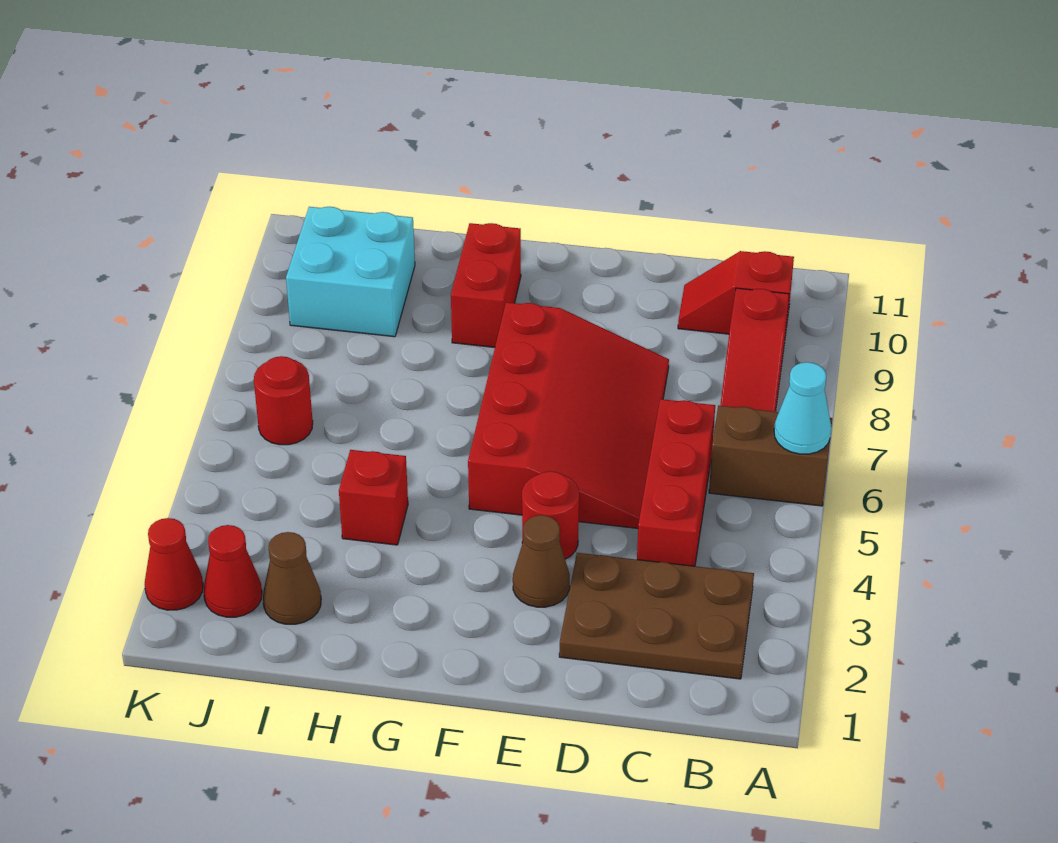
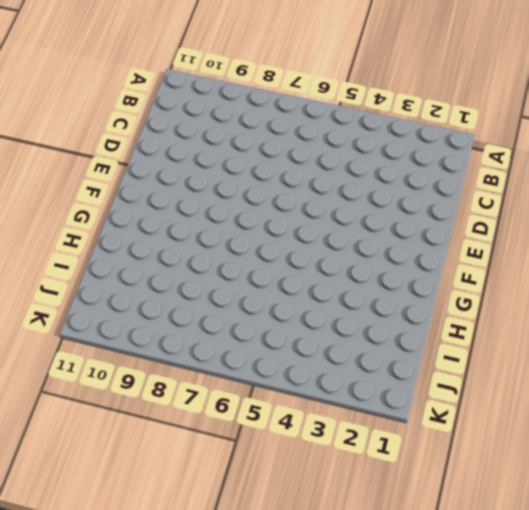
none -> brown brick A6:B6 level 1
none -> brown plate B2:D3 level 1
none -> red slope B7:B9 level 1 top 9

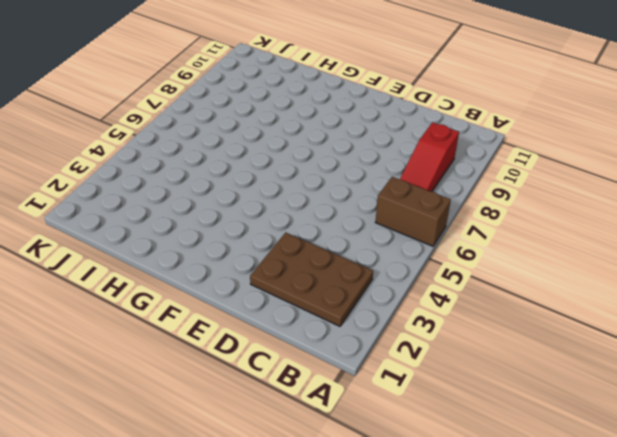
none -> red slope B10:C10 level 1 top B
none -> red brick C4:C6 level 1
none -> red slope D5:F8 level 1 top F

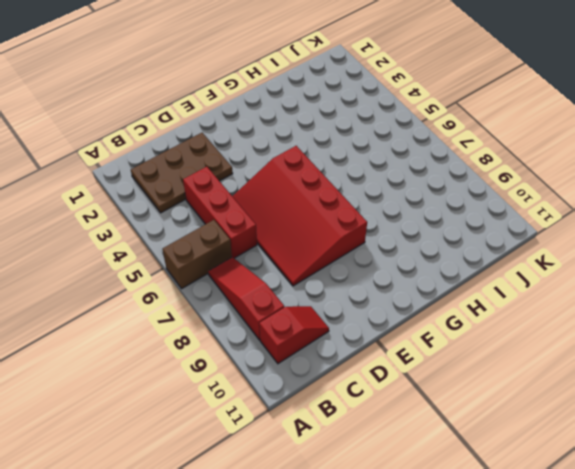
none -> brown cone E3 level 1
none -> red round brick E4 level 1
none -> red brick G9:G10 level 1

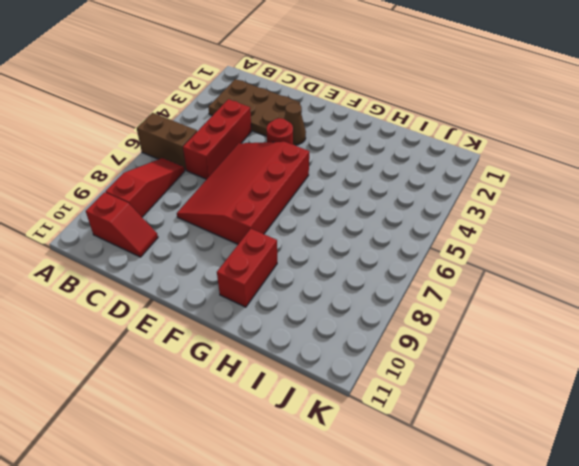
none -> red brick H4 level 1
none -> brown cone I2 level 1
none -> cyan brick I9:J10 level 1

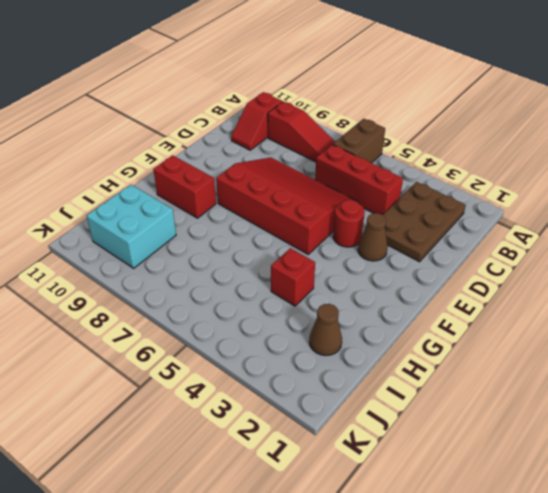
none -> red cone J2 level 1
none -> red round brick J6 level 1
none -> red cone K2 level 1

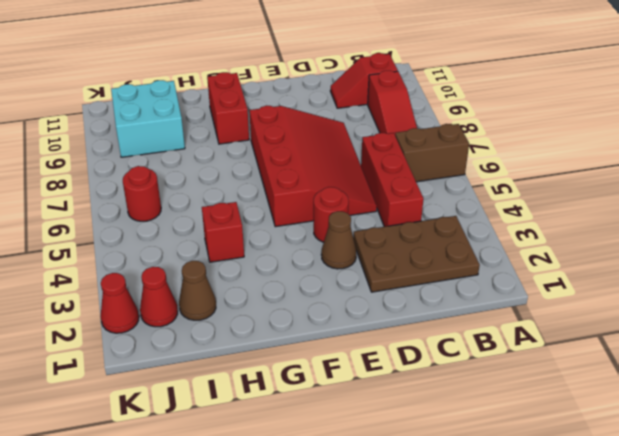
none -> cyan cone A6 level 2

